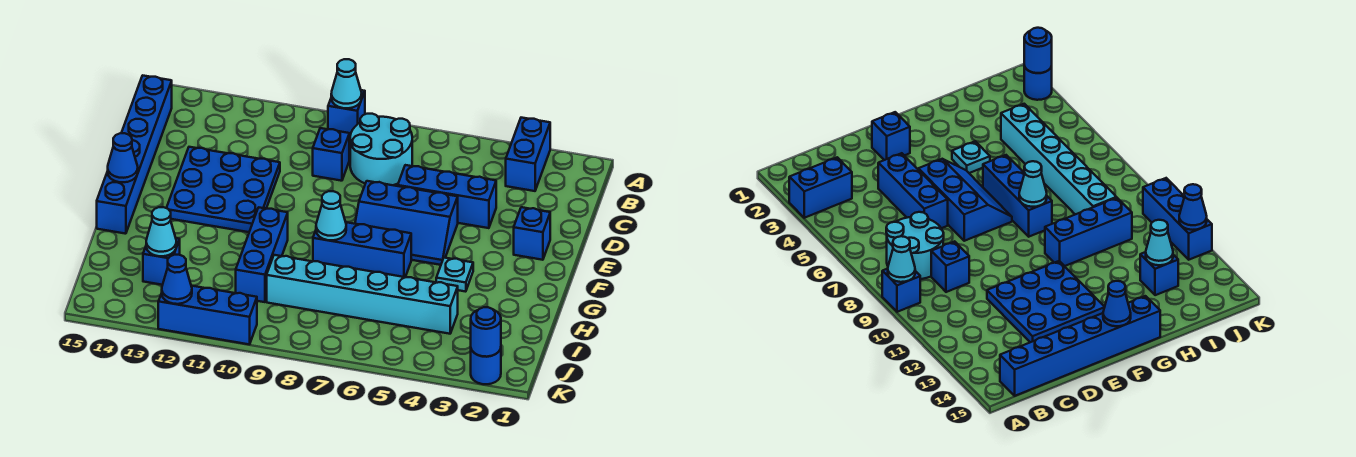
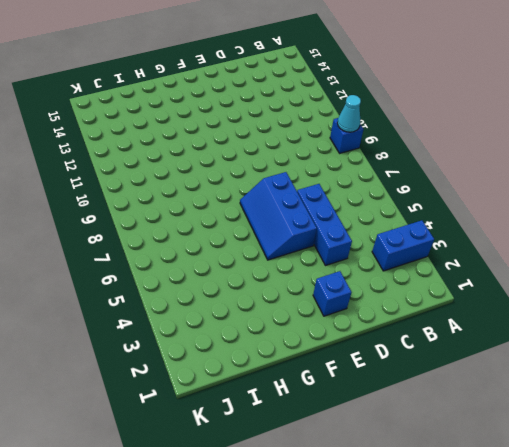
none -> cyan round brick B7:C8 level 1
none -> blue brick B15:G15 level 1
none -> blue brick C9 level 1

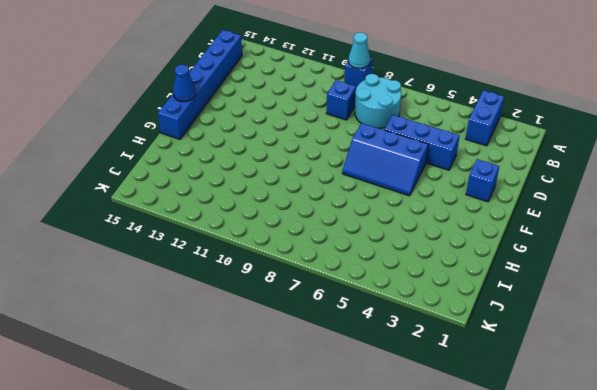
none -> blue plate D11:F13 level 1
none -> cyan plate G4 level 1
none -> blue brick G6:G8 level 1

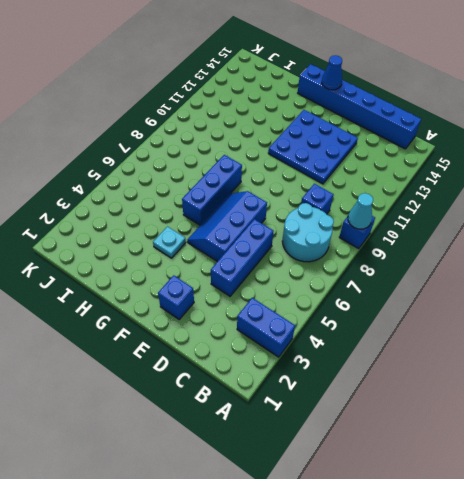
none -> blue brick G10:I10 level 1
none -> cyan brick I4:I9 level 1
none -> blue brick I13 level 1

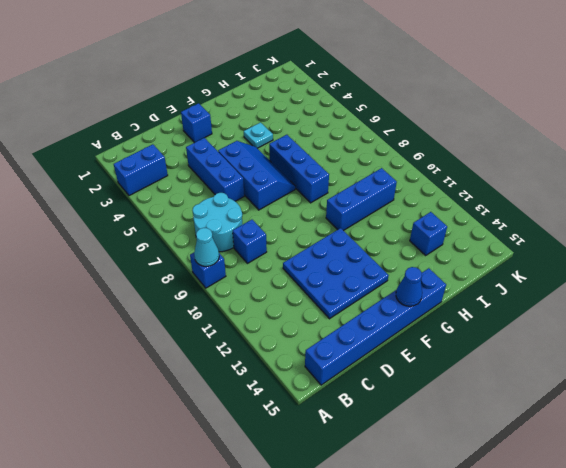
none -> cyan brick I4:I9 level 1
none -> blue round brick K2 level 1
none -> blue brick K10:K12 level 1

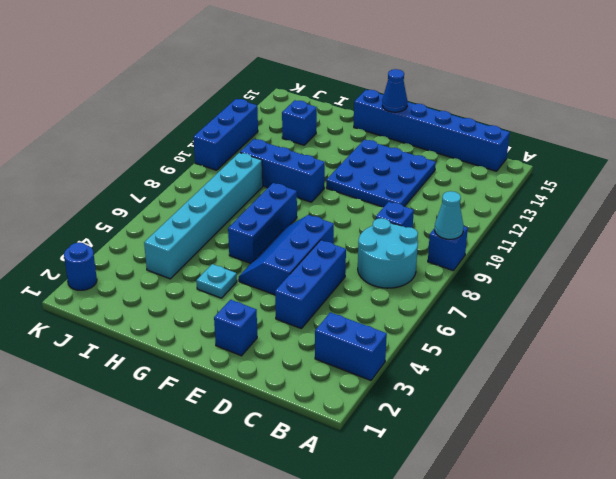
none -> cyan cone G8 level 2
none -> cyan cone I13 level 2
none -> blue round brick K2 level 2

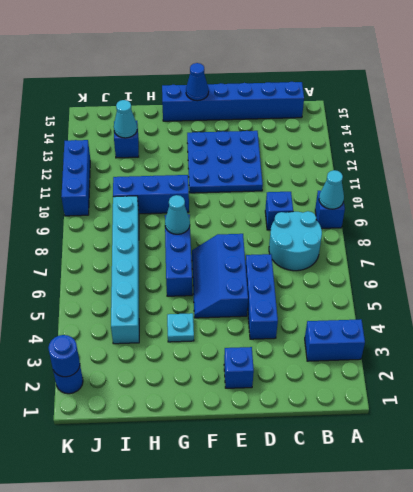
none -> blue cone K12 level 2

